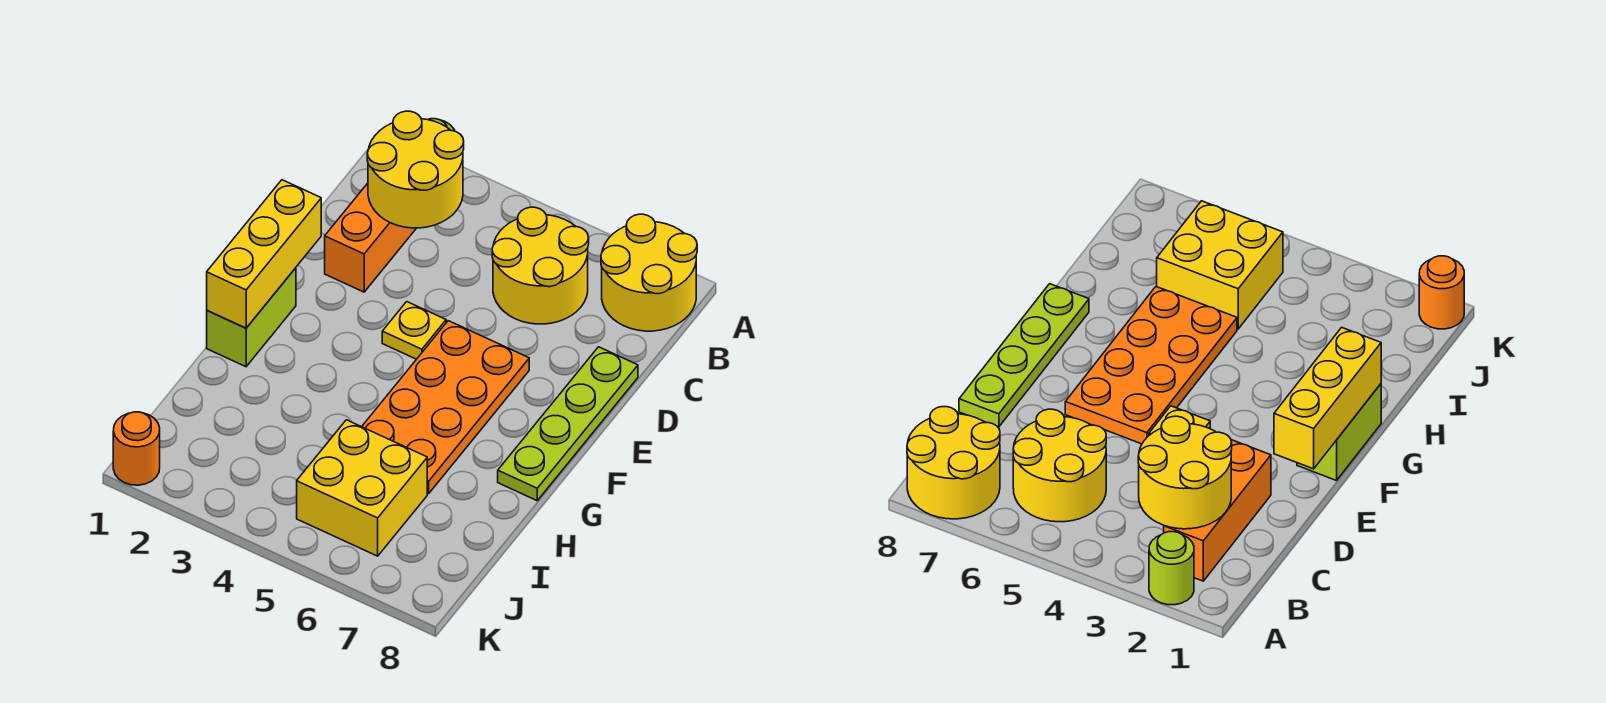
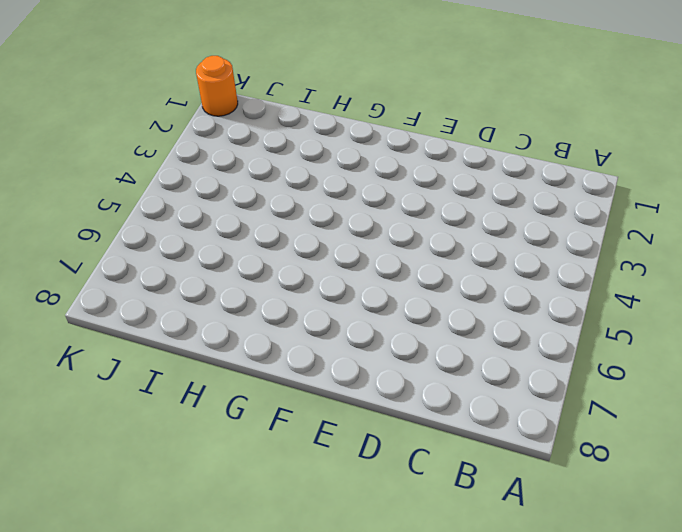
none -> lime round brick A2 level 1
none -> yellow round brick A7:B8 level 1
none -> orange brick B2:D2 level 1

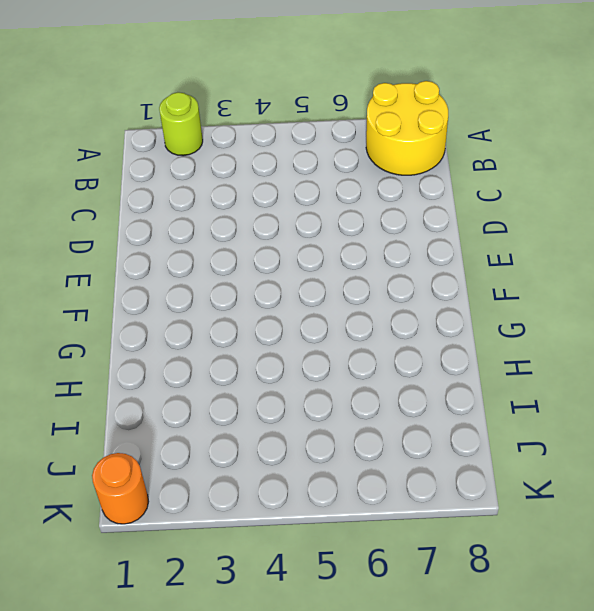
none -> orange brick B2:D2 level 1
none -> yellow round brick B5:C6 level 1
none -> lime plate D8:G8 level 1

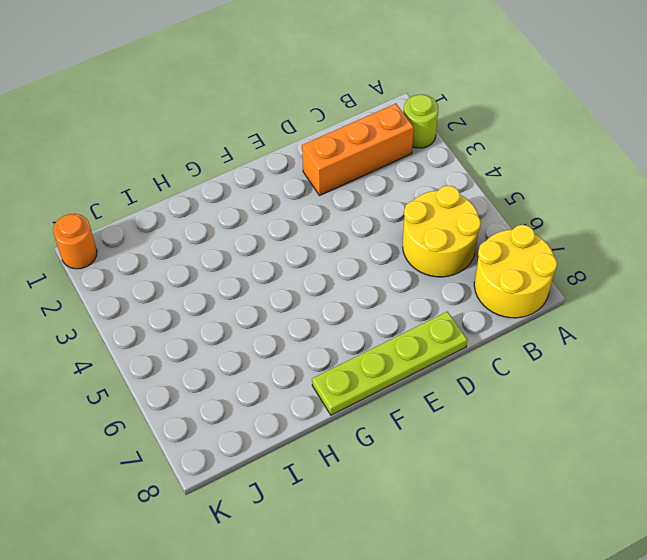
none -> yellow plate E4 level 1
none -> orange plate E5:H6 level 1
none -> lime brick F1:G1 level 1

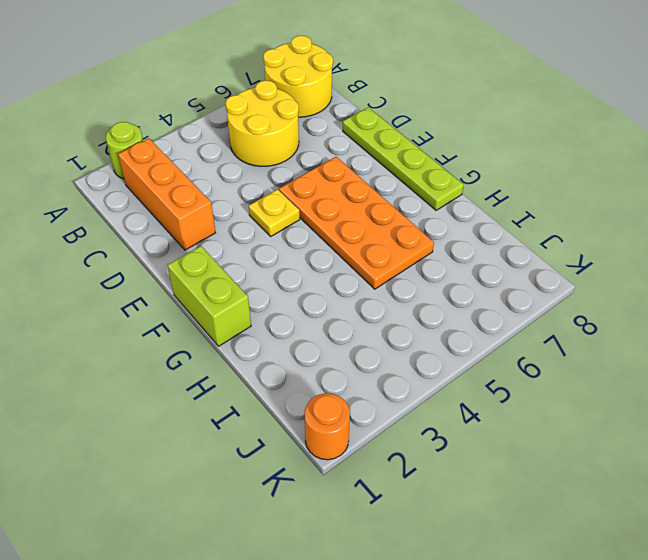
none -> yellow brick I5:J6 level 1
none -> yellow round brick B2:C3 level 2
none -> yellow brick E1:G1 level 2

